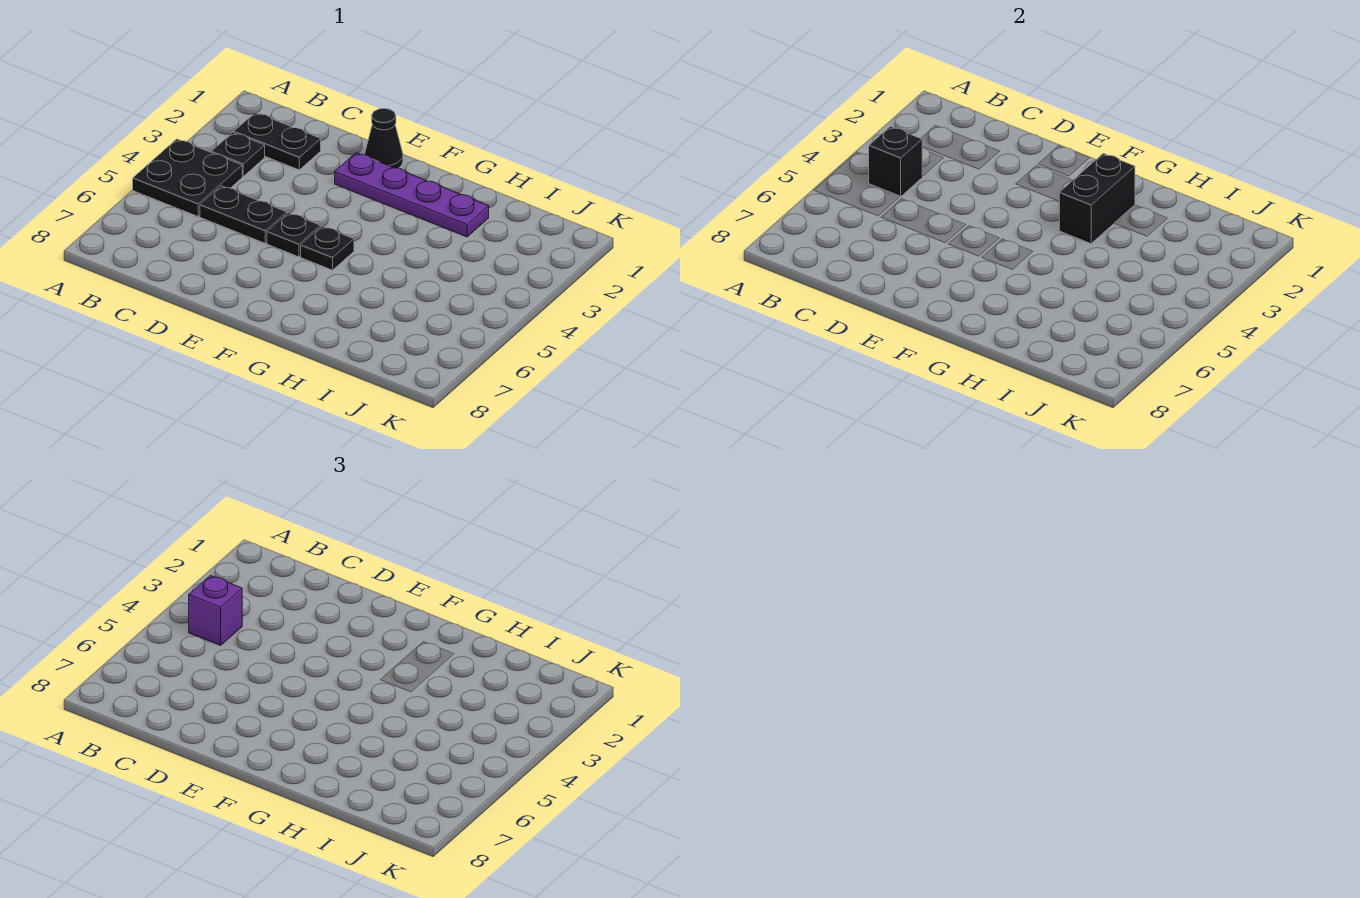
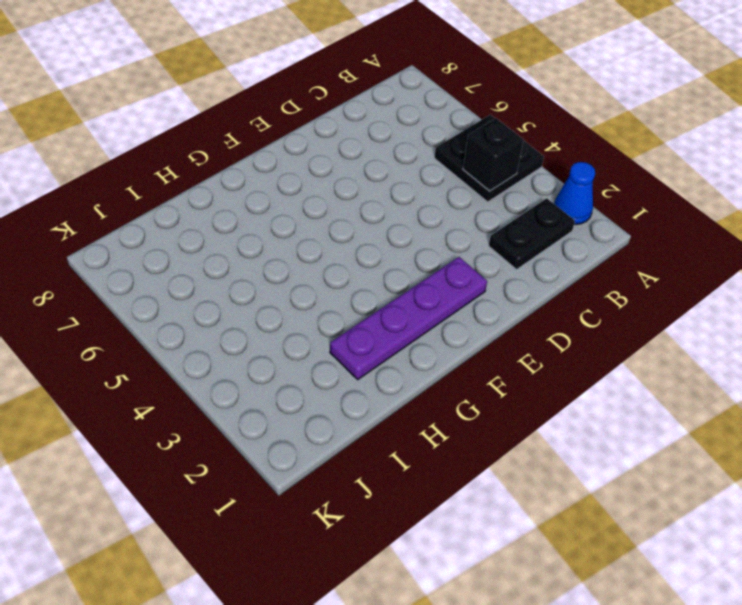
blue cone A2 level 1 -> none
none -> black plate B3 level 1
none -> black plate C5:D5 level 1

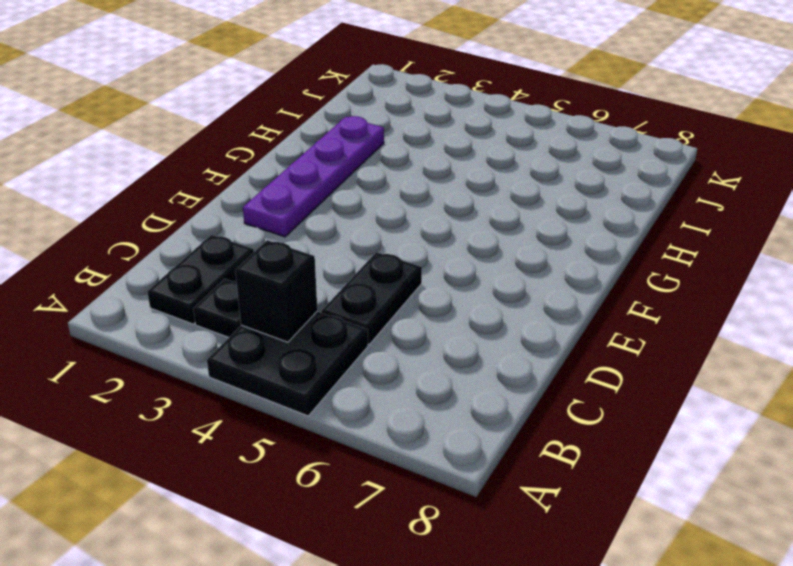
none -> black cone E1 level 1
none -> black plate E5 level 1

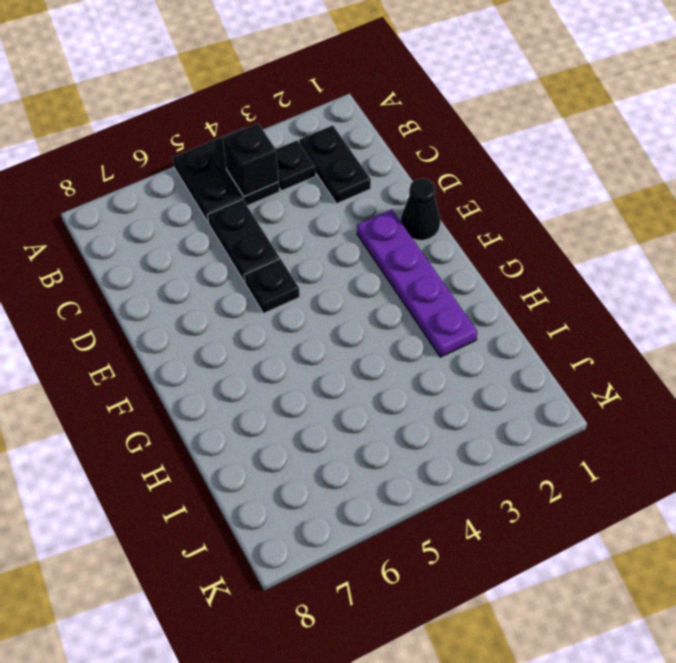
none -> black plate F5 level 1
none -> black brick G2:G3 level 2

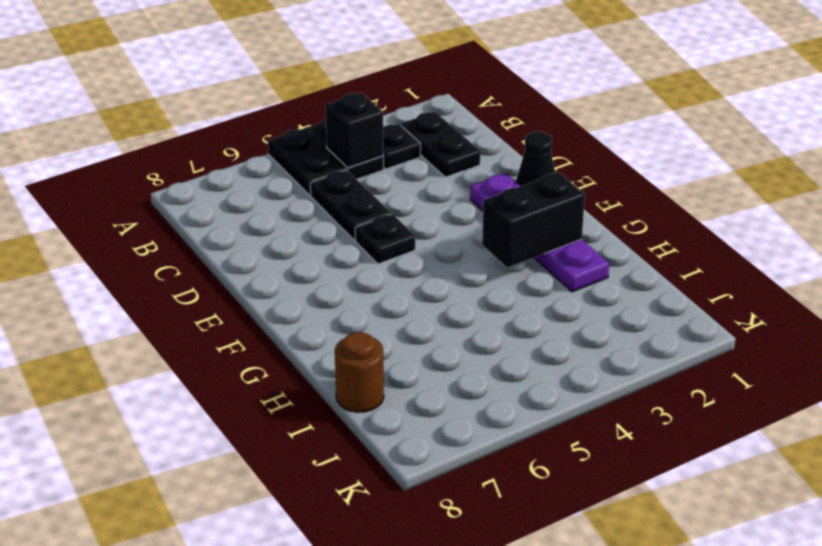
brown round brick I8 level 1 -> none
none -> black plate F5 level 1
none -> purple brick B4 level 3

